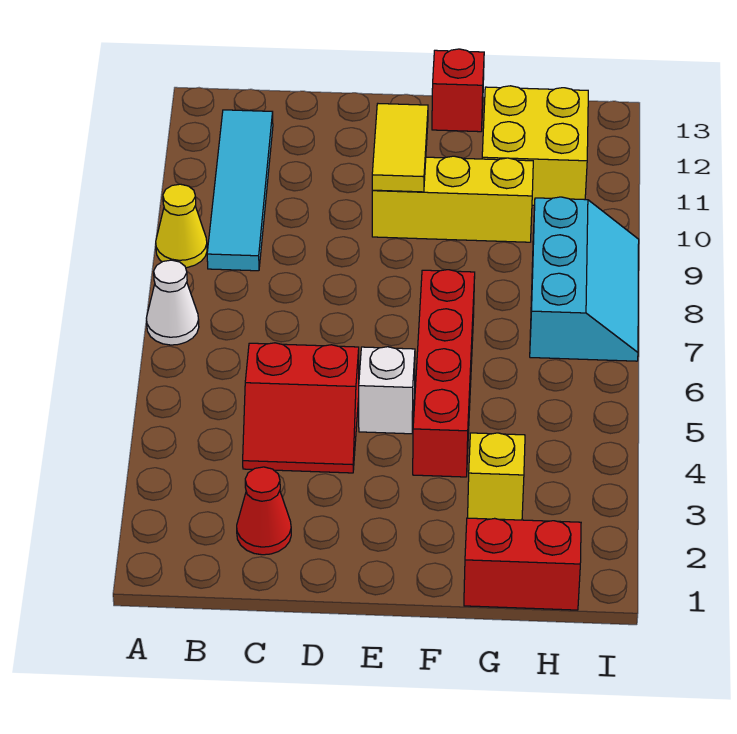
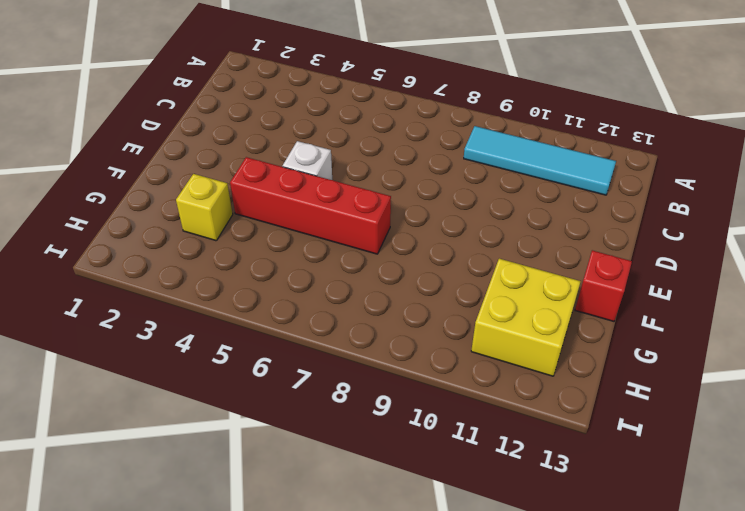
none -> white cone A7 level 1
none -> yellow cone A9 level 1
none -> red cone C2 level 1

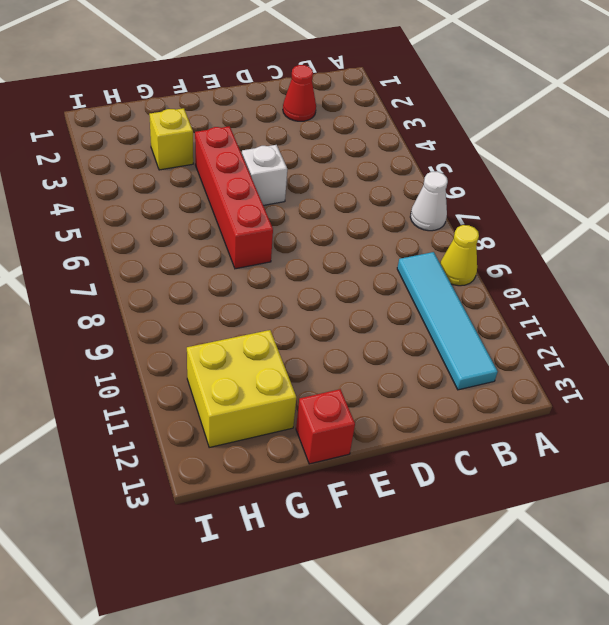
none -> red slope C4:D5 level 1 top 5
none -> yellow brick E10:G10 level 1
none -> red brick G1:H1 level 1

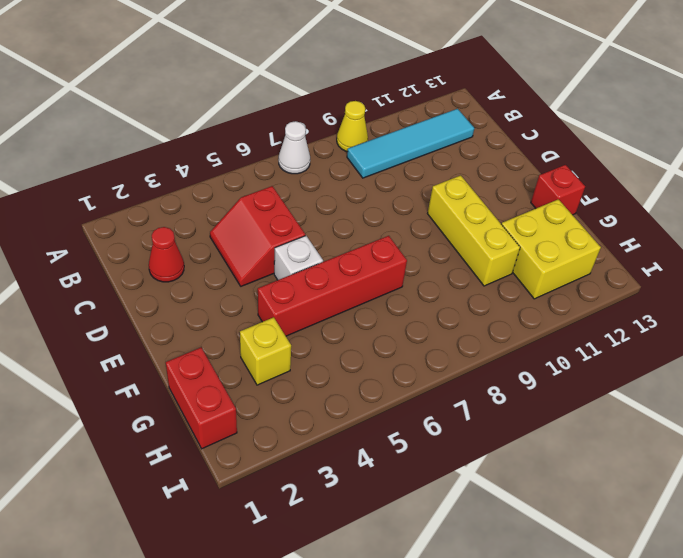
none -> cyan slope H7:I9 level 1 top H
none -> yellow tile E10:E11 level 2

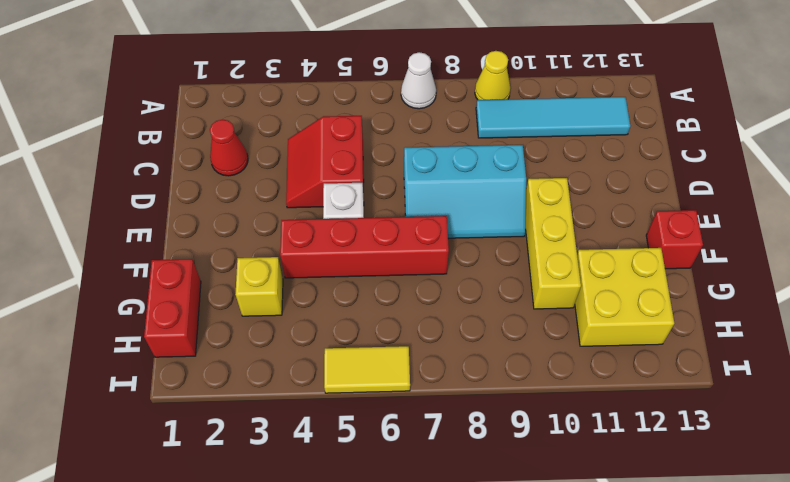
cyan slope D7:E9 level 1 top D -> cyan slope H7:I9 level 1 top H
yellow tile I5:I6 level 1 -> yellow tile E10:E11 level 2

